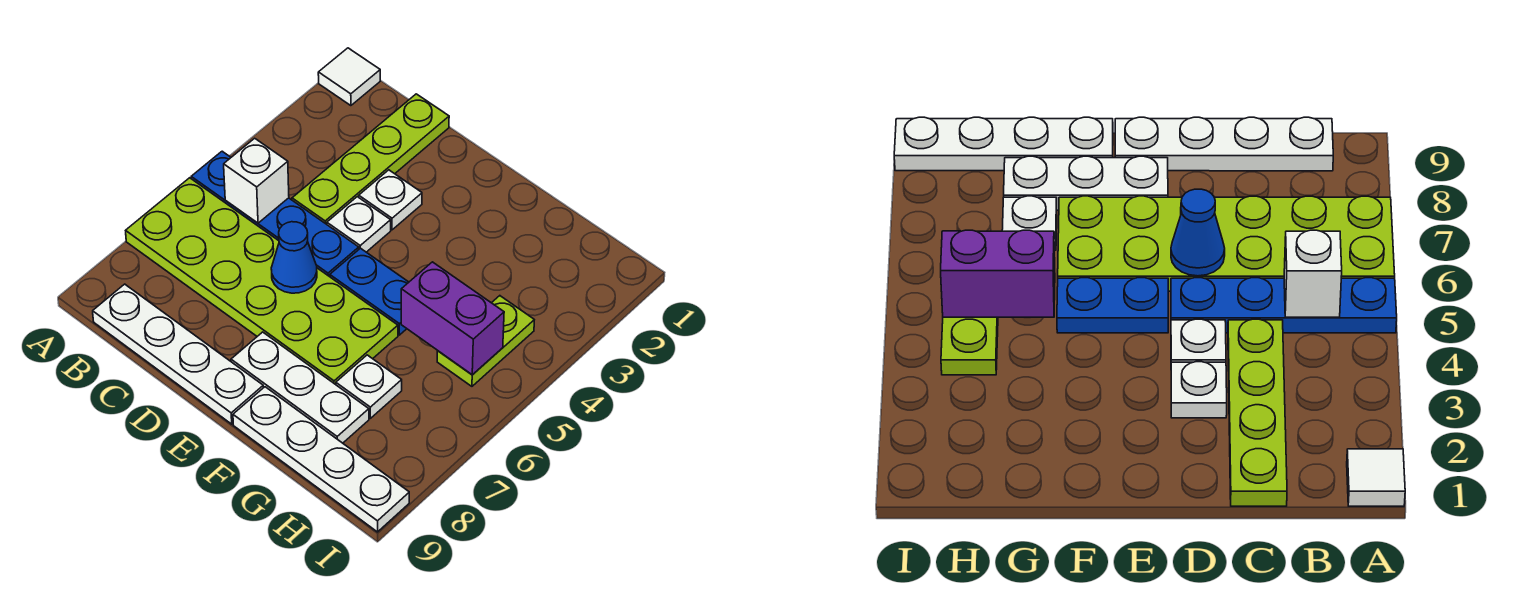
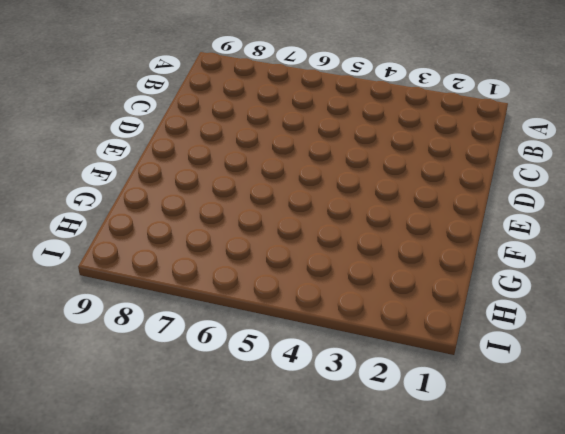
none -> white tile A1 level 1
none -> blue plate A5:D5 level 1
none -> lime plate A6:F7 level 1

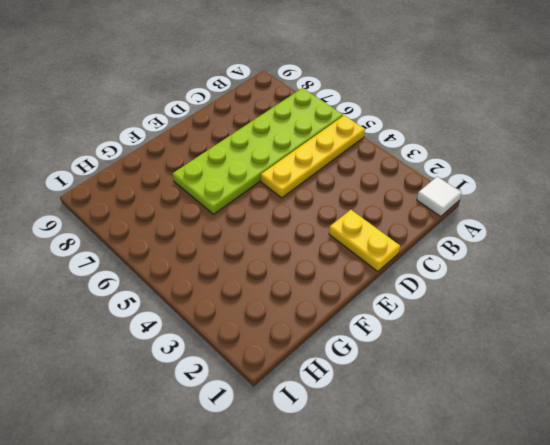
yellow plate A5:D5 level 1 -> blue plate A5:D5 level 1
yellow plate D1:D2 level 1 -> none
none -> white plate B9:E9 level 1
none -> lime plate C1:C4 level 1
none -> white plate D3 level 1

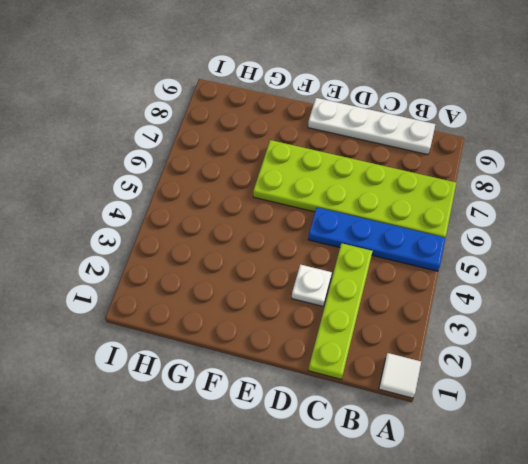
none -> white plate D4 level 1
none -> blue plate E5:F5 level 1
none -> white plate E8:G8 level 1

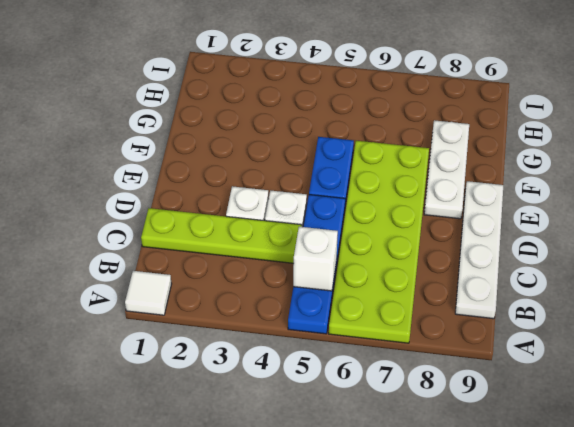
none -> white plate F9:I9 level 1
none -> white plate G7 level 1
none -> lime plate H4:H5 level 1

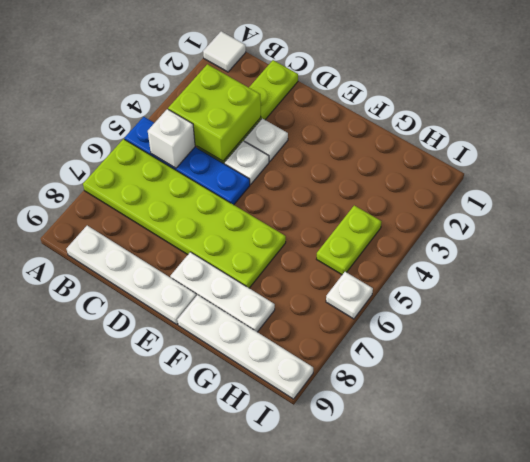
lime brick B3:C4 level 2 -> none
white plate I6 level 1 -> white plate G7 level 1
none -> blue plate E5:F5 level 1
none -> blue cone D6 level 2
none -> purple brick G5:H5 level 2

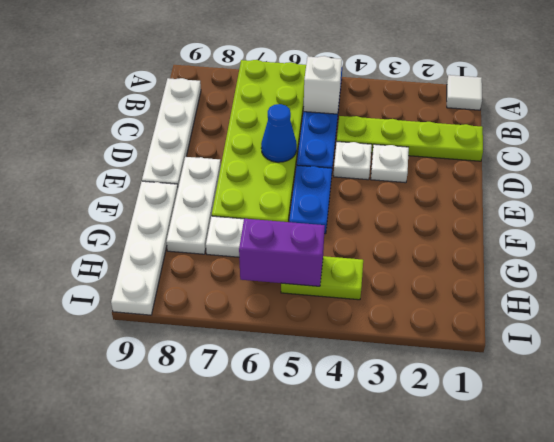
purple brick H5:H6 level 2 -> purple brick G5:H5 level 2

